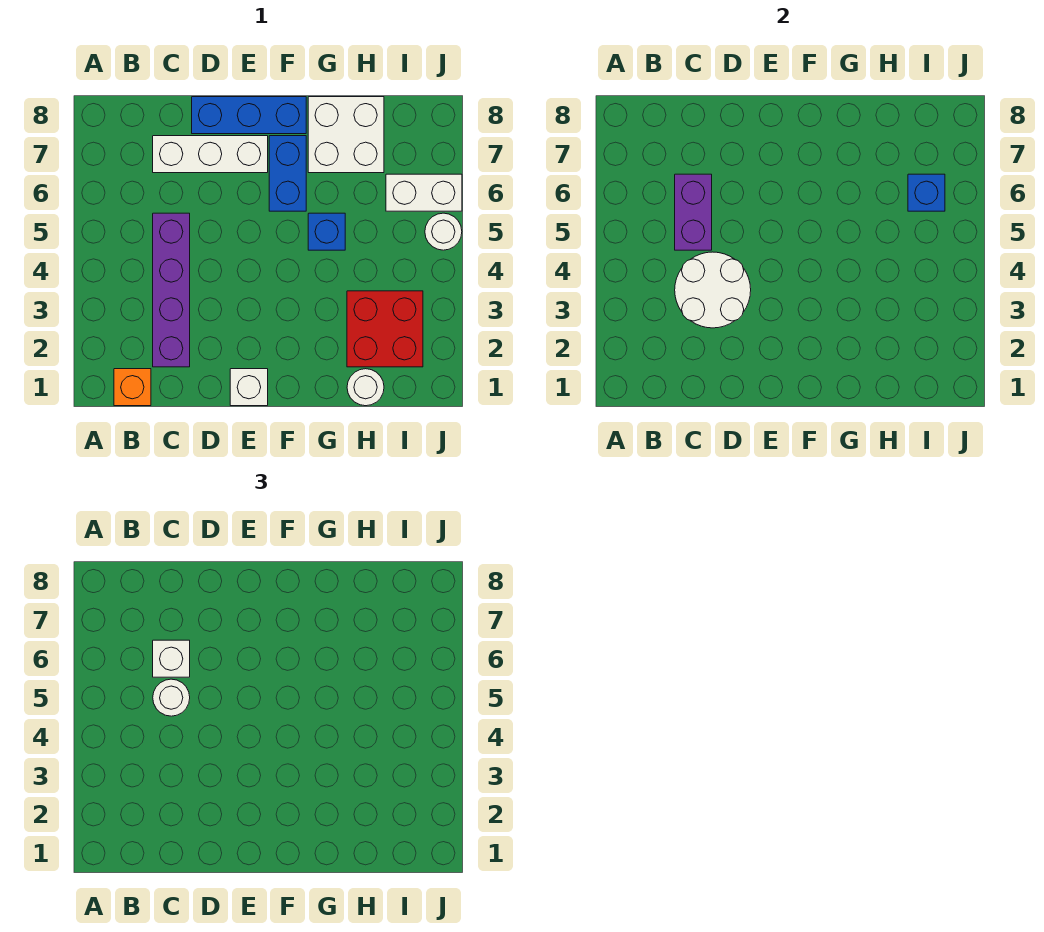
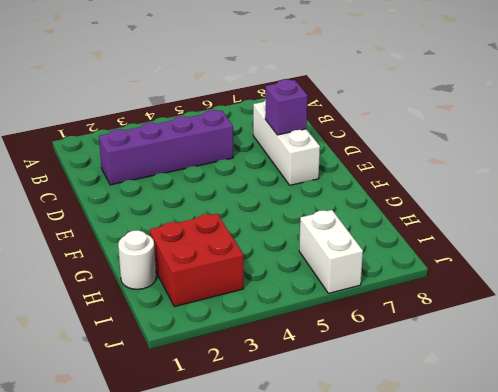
purple brick D7 level 2 -> none
none -> orange brick B1 level 1
none -> blue brick D8:F8 level 1
none -> white brick E1 level 1

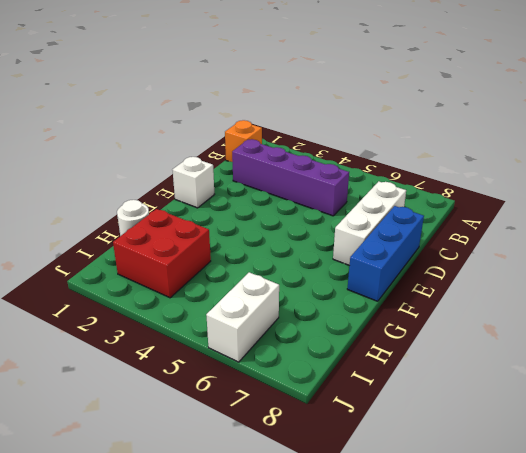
none -> blue brick F6:F7 level 1
none -> blue brick G5 level 1
none -> white brick G7:H8 level 1

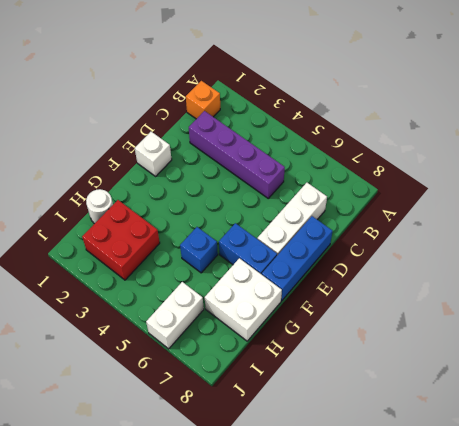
none -> white round brick J5 level 1
none -> white round brick C3:D4 level 2
none -> purple brick C5:C6 level 2

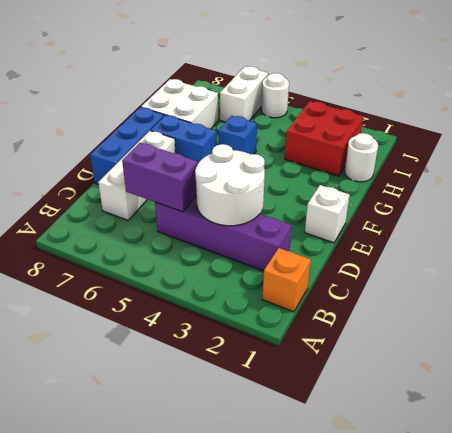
none -> blue brick I6 level 2
none -> white round brick C5 level 3
none -> white brick C6 level 3

